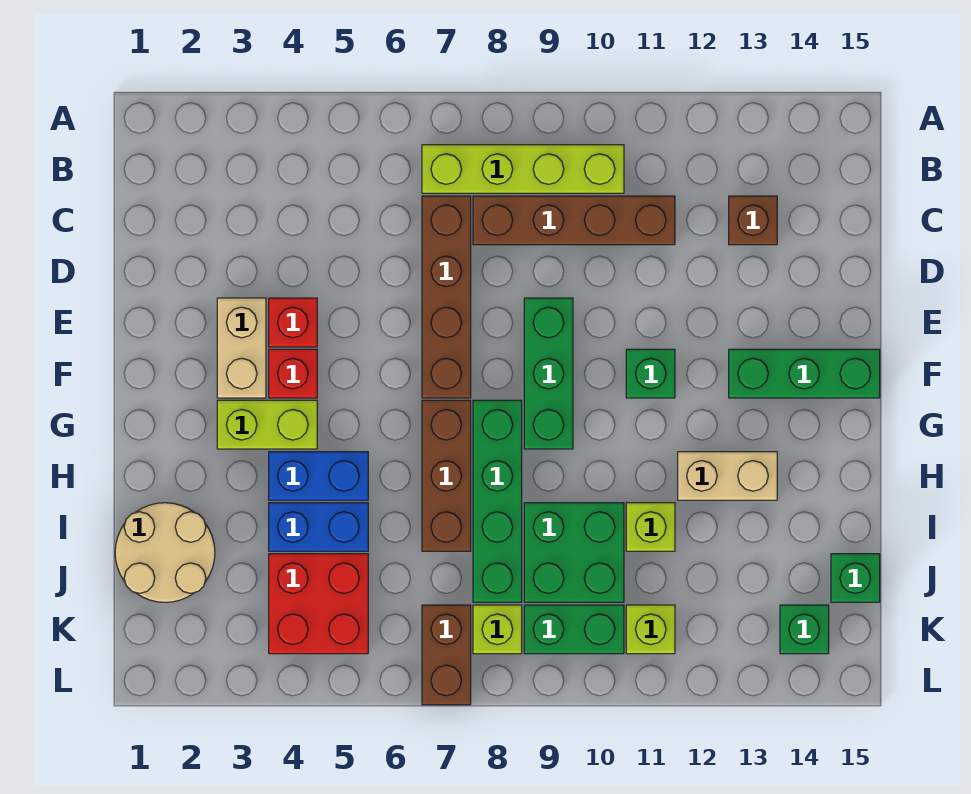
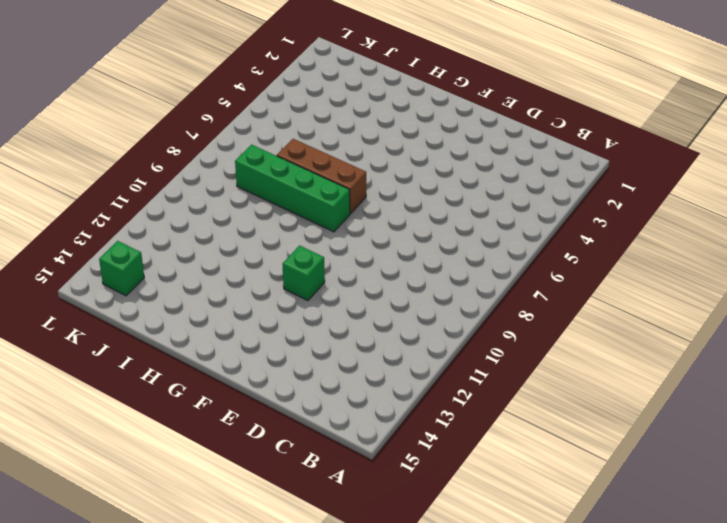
none -> lime brick B7:B10 level 1
none -> brown brick C7:F7 level 1
none -> brown brick C8:C11 level 1

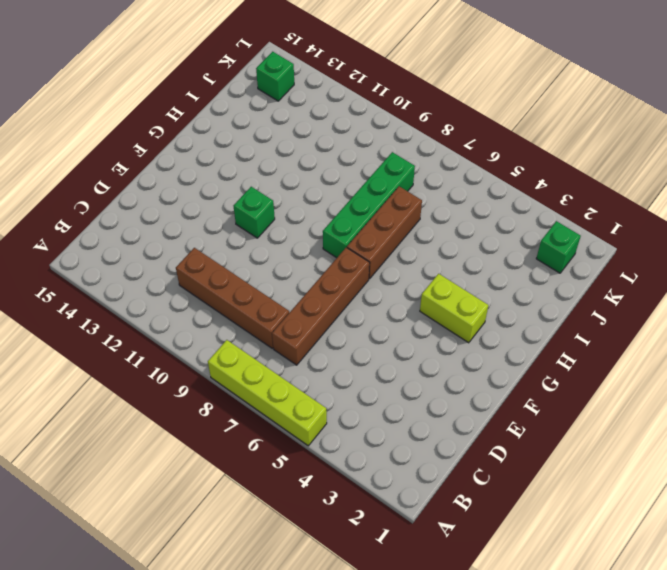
lime brick A5:A8 level 1 -> lime brick B7:B10 level 1
green brick K2 level 1 -> green brick J15 level 1
none -> brown brick C13 level 1
none -> tan brick E3:F3 level 1
none -> red brick E4 level 1

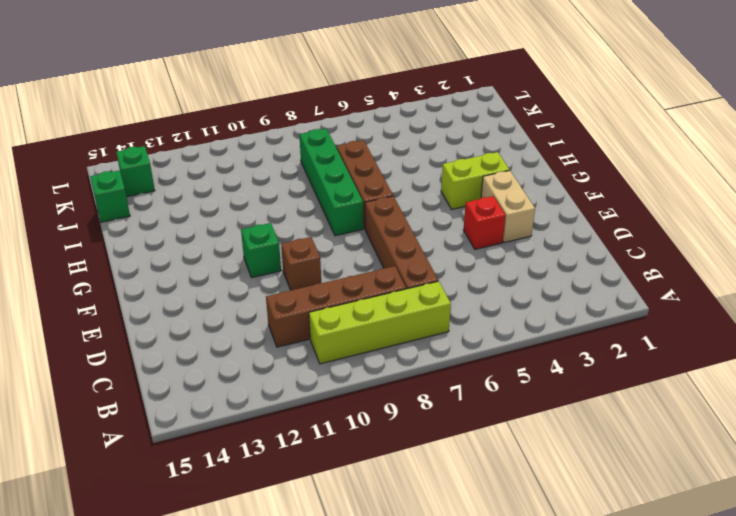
brown brick E10 level 1 -> brown brick C13 level 1
none -> green brick E9:G9 level 1
none -> red brick F4 level 1
none -> green brick F13:F15 level 1

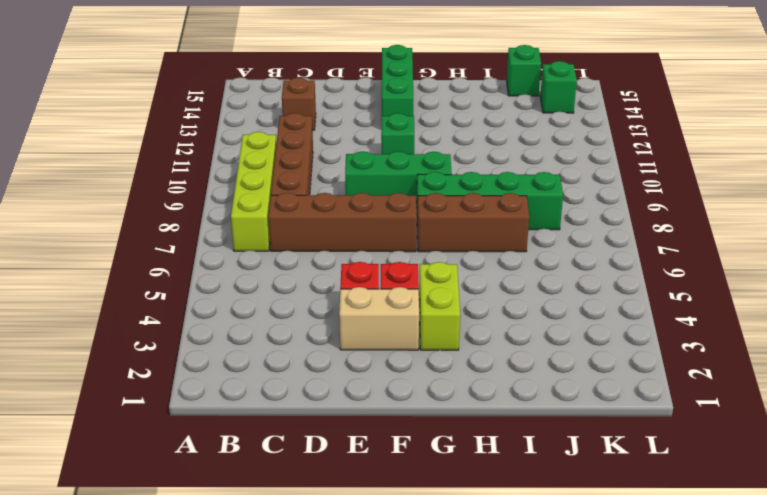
none -> blue brick H4:H5 level 1
none -> tan brick H12:H13 level 1
none -> tan round brick I1:J2 level 1

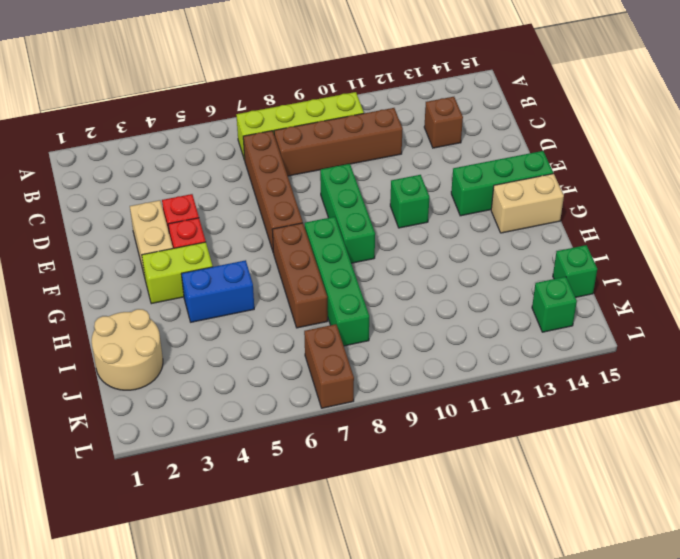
tan brick G14:G15 level 1 -> tan brick H12:H13 level 1
none -> blue brick I4:I5 level 1
none -> green brick I9:J10 level 1
none -> lime brick I11 level 1

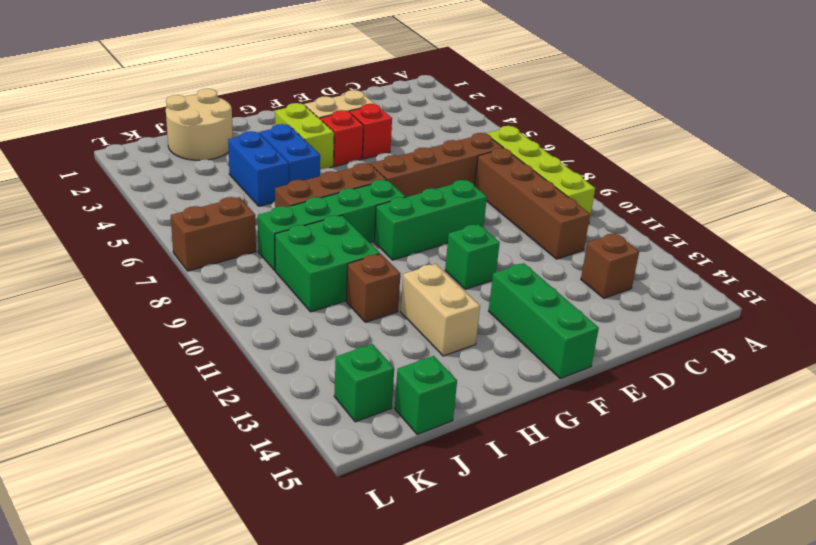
brown brick I11 level 1 -> lime brick I11 level 1
none -> red brick J4:K5 level 1
none -> lime brick K8 level 1
none -> green brick K9:K10 level 1

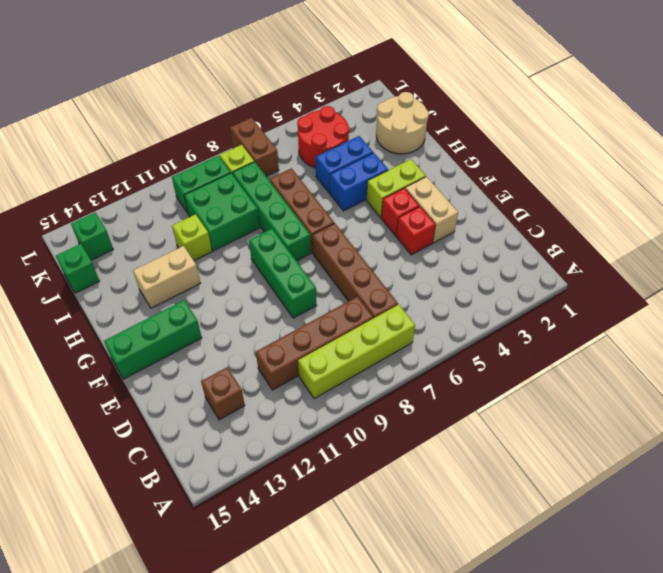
red round brick J4:K5 level 1 -> red brick J4:K5 level 1
none -> green brick F11 level 1
none -> lime brick K11 level 1

